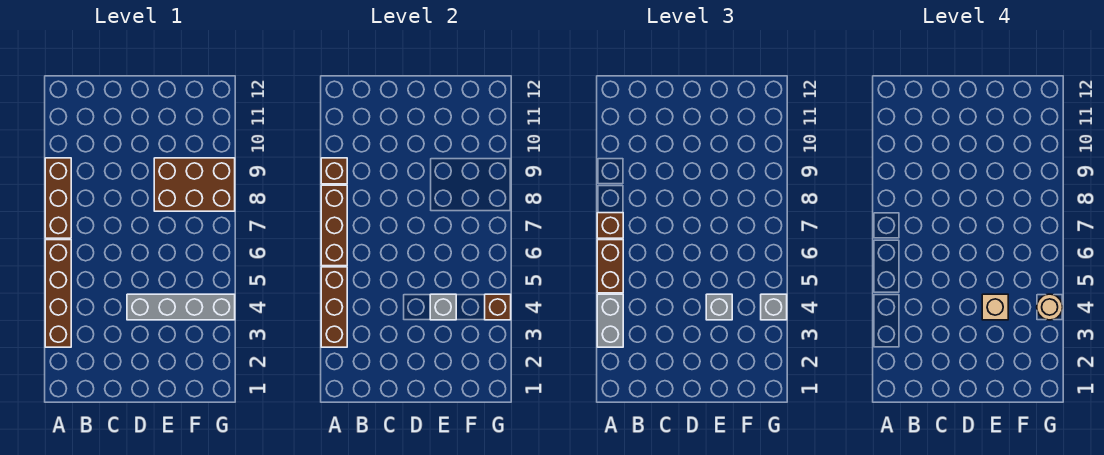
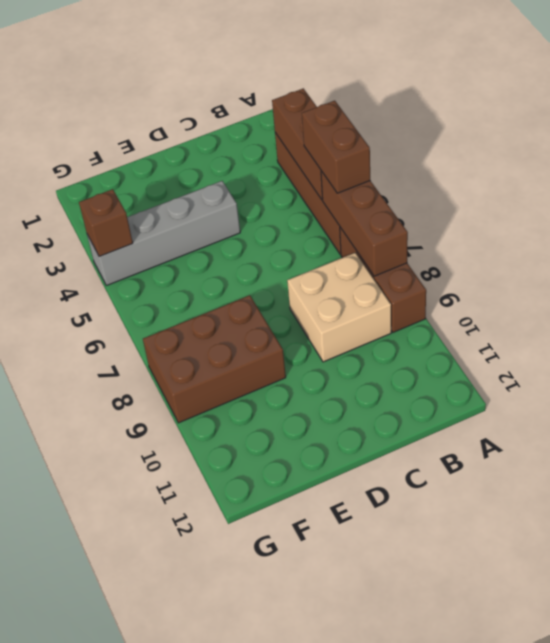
tan brick B8:C9 level 1 -> none
none -> brown brick A9 level 2
none -> grey brick E4 level 2
none -> grey brick A3:A4 level 3

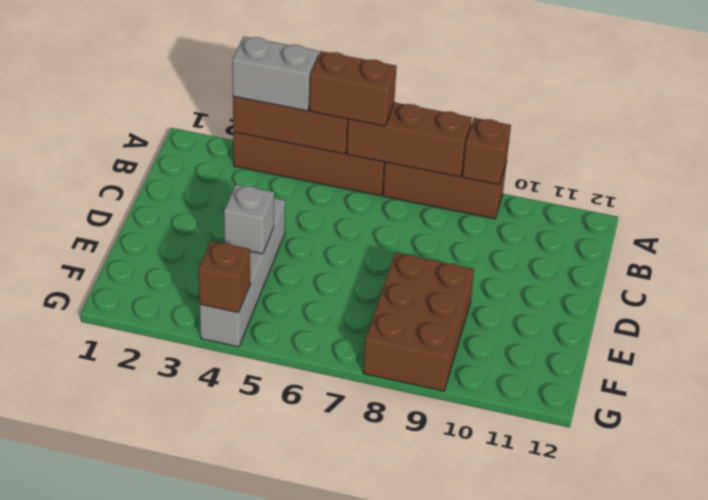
none -> brown brick A7 level 3
none -> grey brick E4 level 3
none -> grey brick G4 level 3

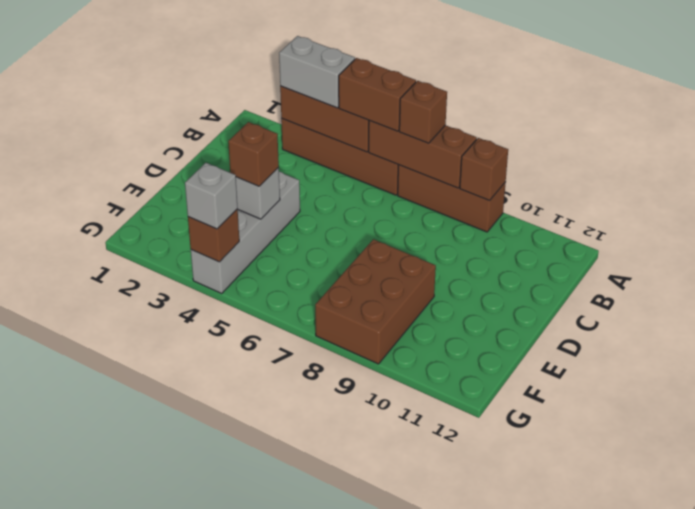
brown brick E4 level 3 -> grey brick E4 level 3
none -> tan brick E4 level 4
none -> tan round brick G4 level 4

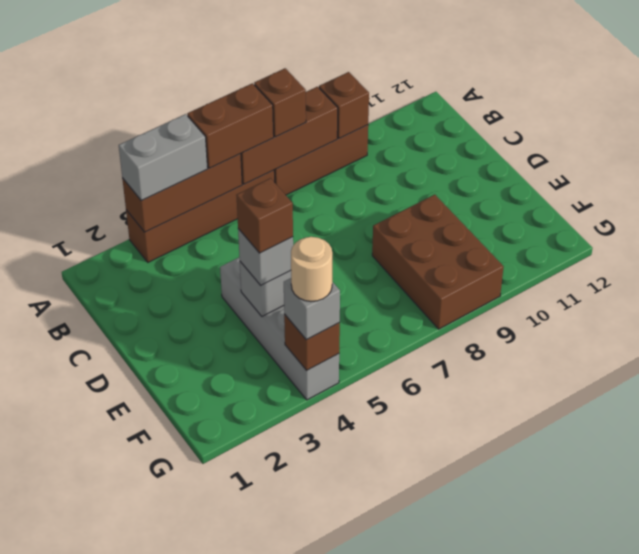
brown brick E4 level 4 -> tan brick E4 level 4

